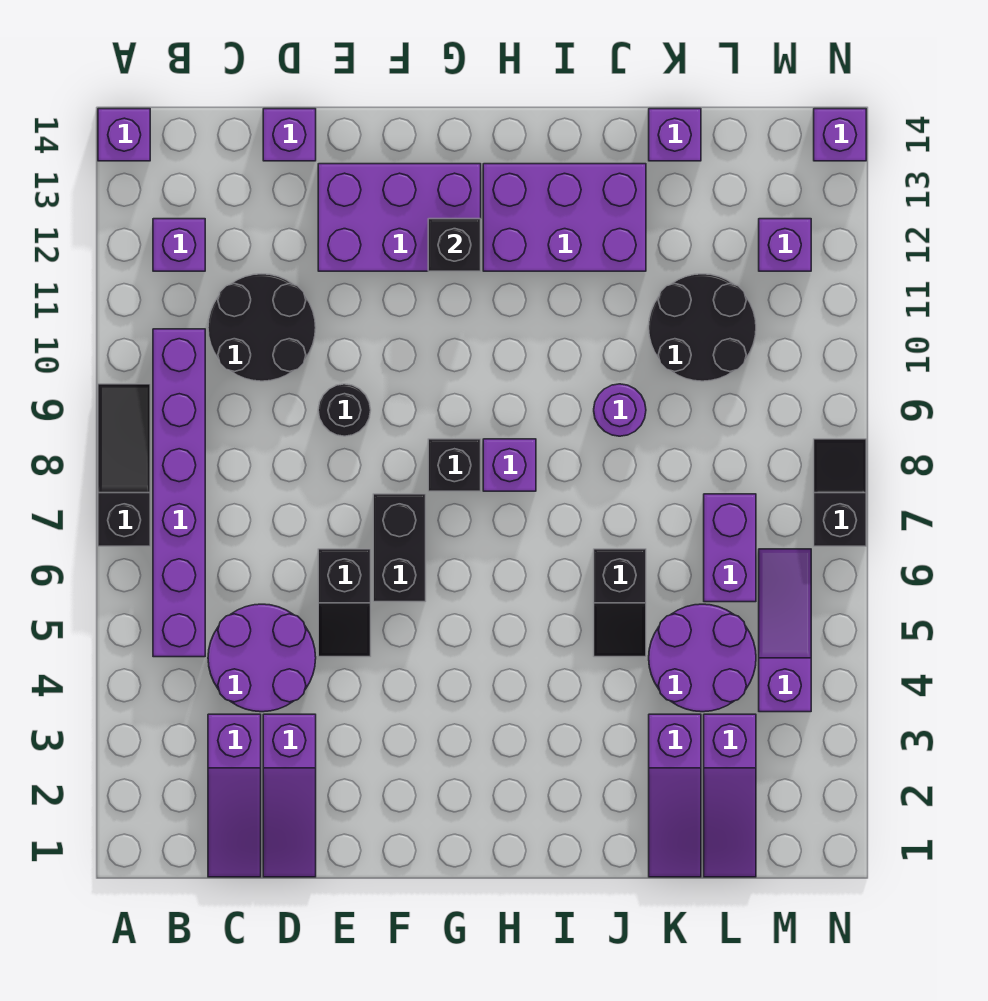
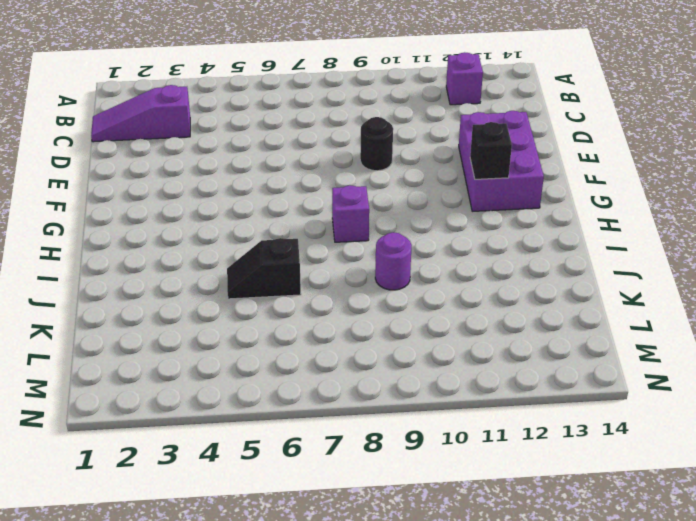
none -> black slope A7:A9 level 1 top 7
none -> purple brick A14 level 1
none -> purple brick B5:B10 level 1

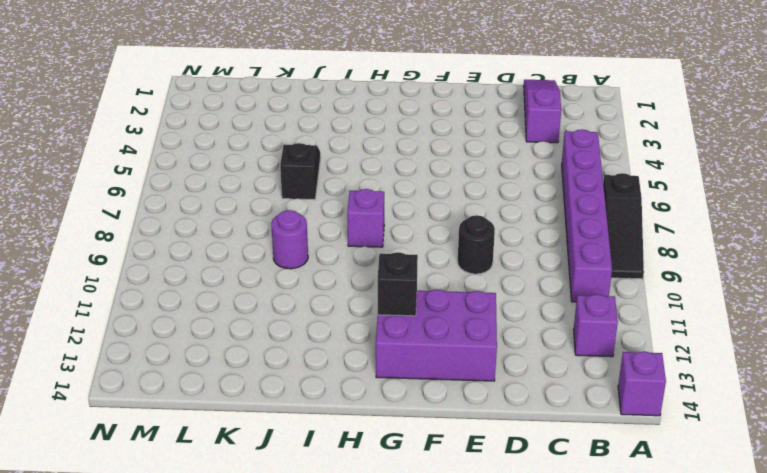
none -> purple round brick C4:D5 level 1
none -> black round brick C10:D11 level 1
none -> purple slope D1:D3 level 1 top 3

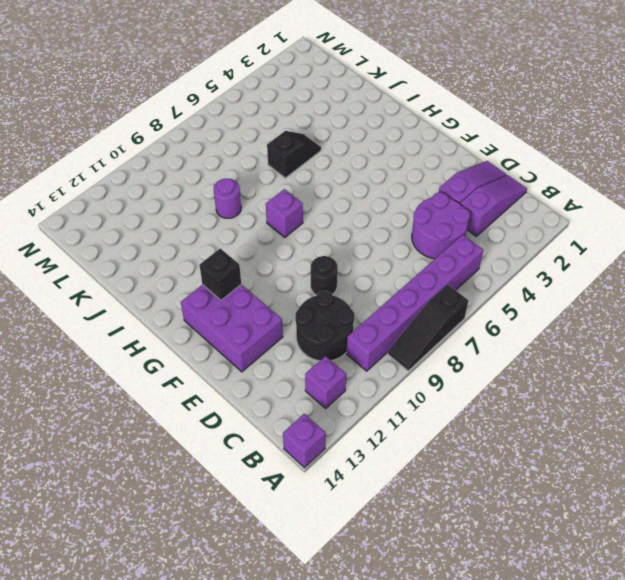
none -> purple brick D14 level 1
none -> black slope E5:E6 level 1 top 6
none -> black brick F6:F7 level 1

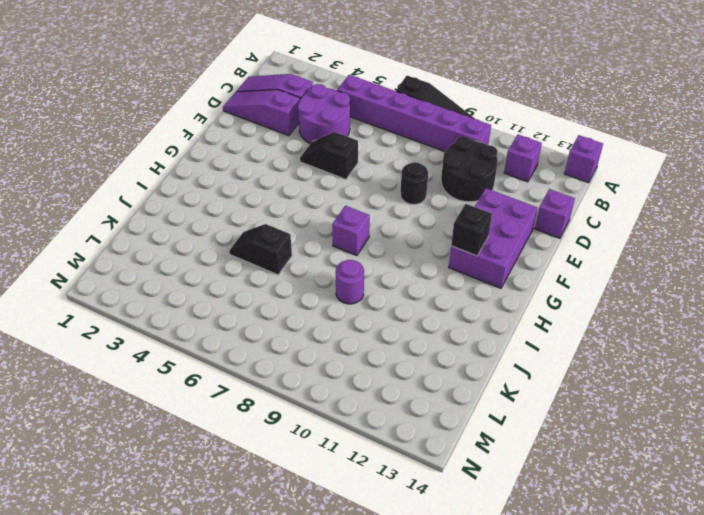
none -> black brick F6:F7 level 1
none -> black brick G8 level 1
none -> purple brick H12:J13 level 1

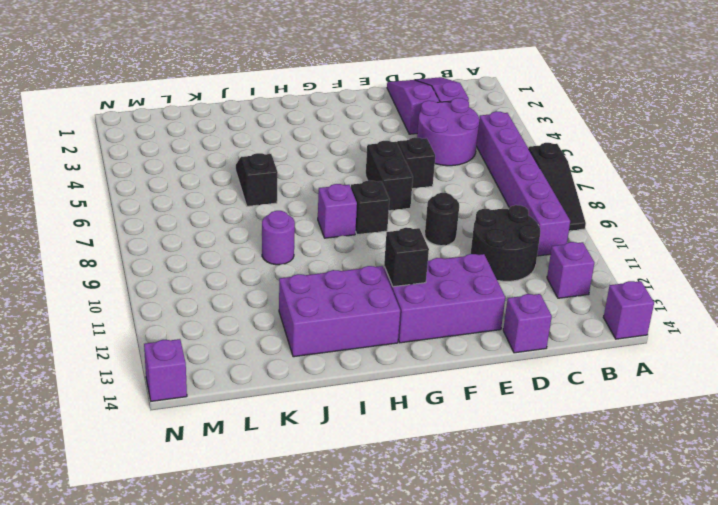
none -> purple slope K1:K3 level 1 top 3
none -> purple round brick K4:L5 level 1
none -> black round brick K10:L11 level 1

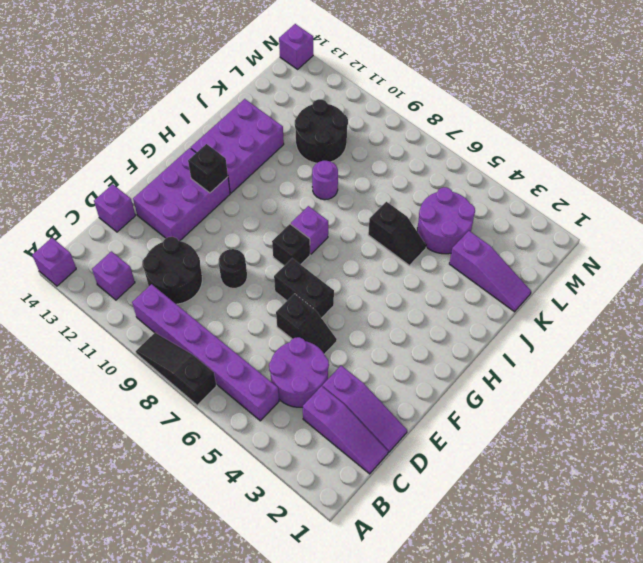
none -> purple brick K14 level 1
none -> purple slope L1:L3 level 1 top 3
none -> purple brick L6:L7 level 1

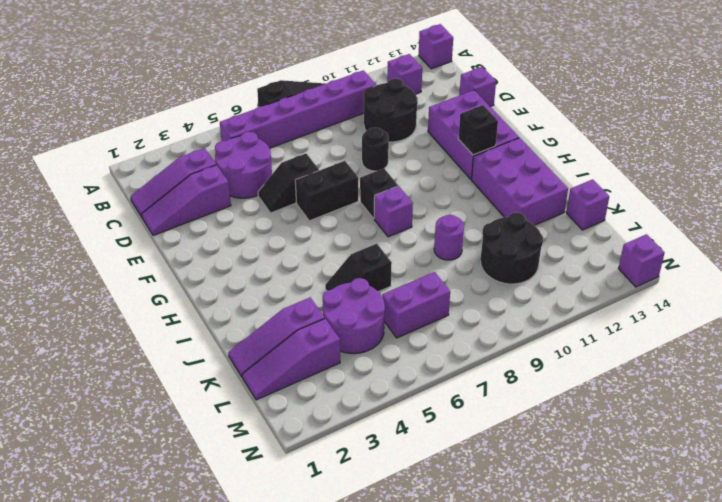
none -> purple slope M4:M6 level 1 top 4
none -> purple brick M12 level 1
none -> black slope N7:N8 level 1 top 7

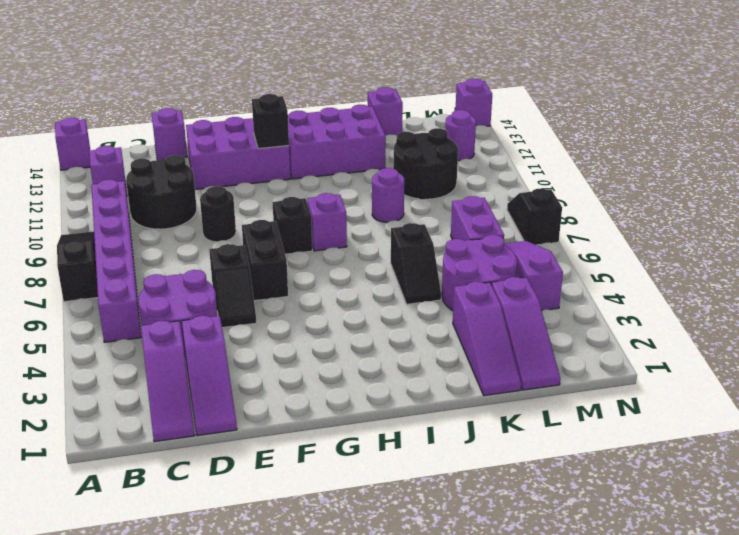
purple round brick M12 level 1 -> purple brick M12 level 1

